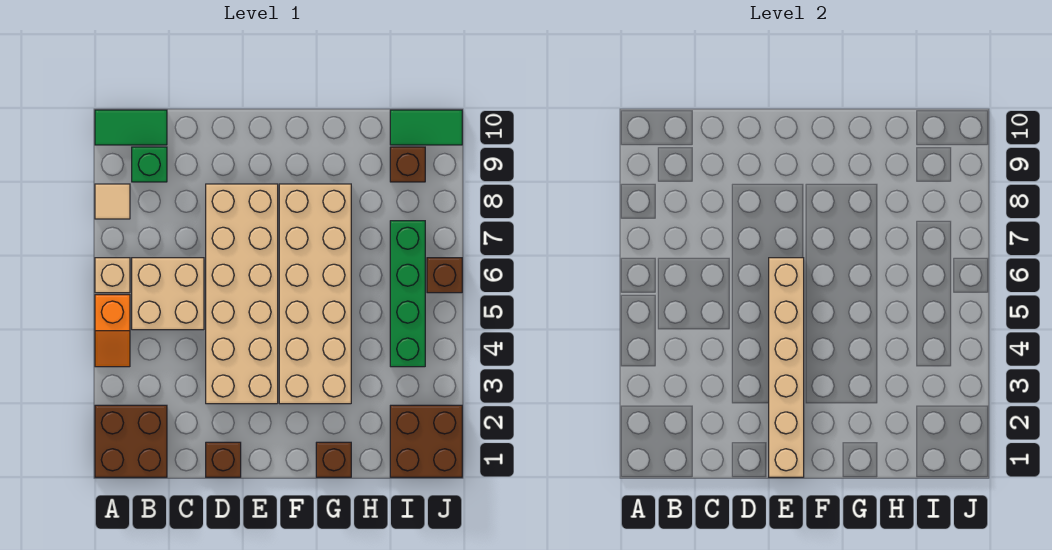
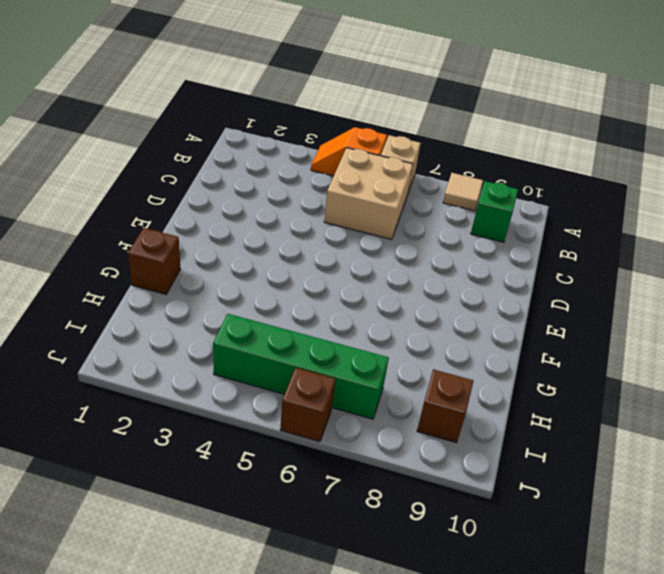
none -> brown brick A1:B2 level 1
none -> green tile A10:B10 level 1
none -> brown brick D1 level 1

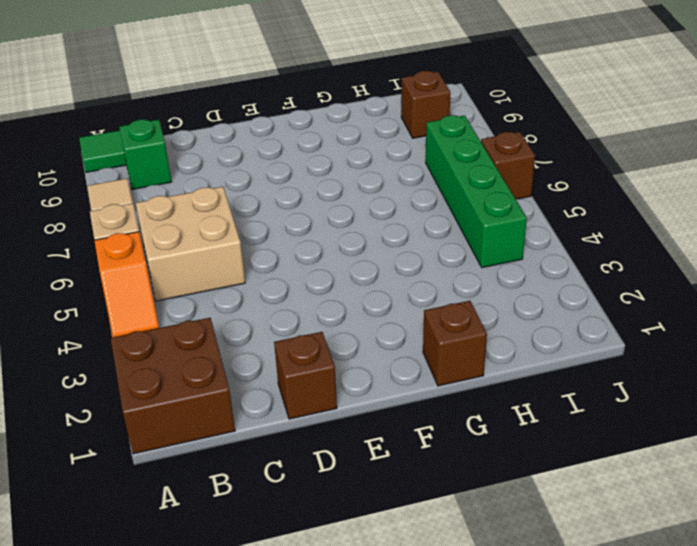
none -> tan brick D3:E8 level 1
none -> tan brick F3:G8 level 1
none -> brown brick I1:J2 level 1

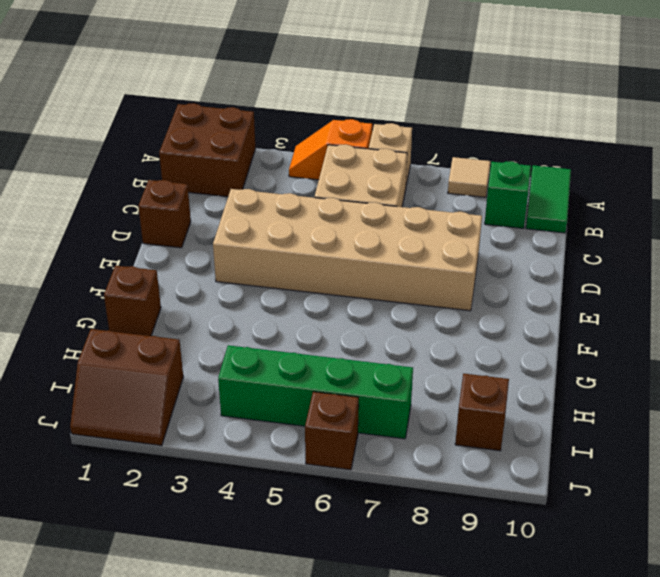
brown slope I1:J2 level 1 top I -> brown brick I1:J2 level 1
none -> tan brick F3:G8 level 1
none -> green tile I10:J10 level 1
none -> tan brick E1:E6 level 2

